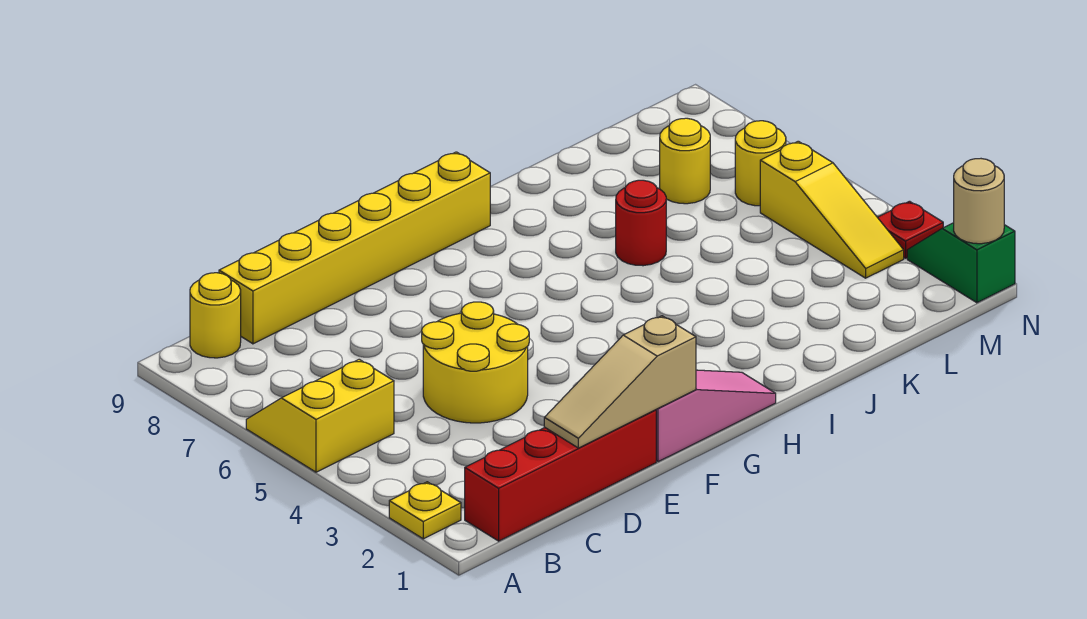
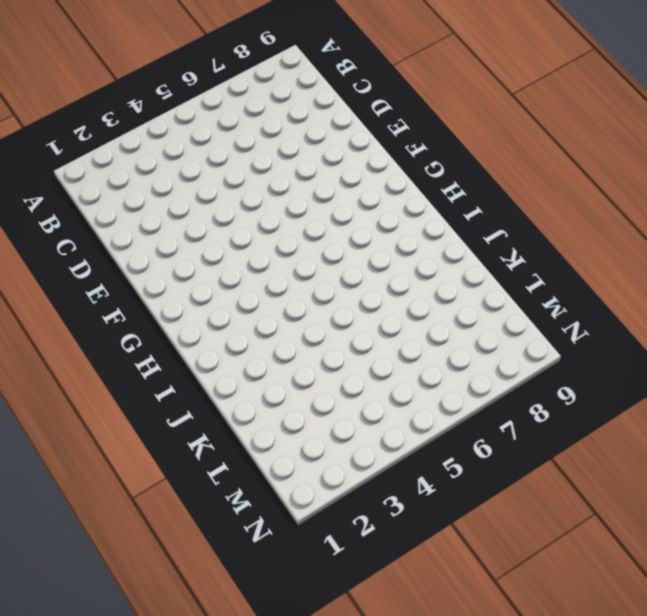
none -> yellow plate A2 level 1
none -> yellow slope A5:B6 level 1 top 5
none -> red brick B1:E1 level 1

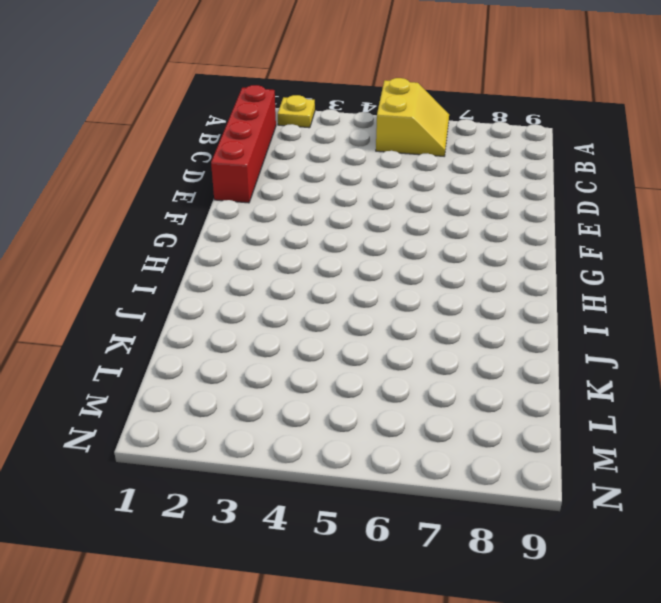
none -> yellow round brick B9 level 1
none -> yellow brick C9:H9 level 1
none -> yellow round brick D4:E5 level 1

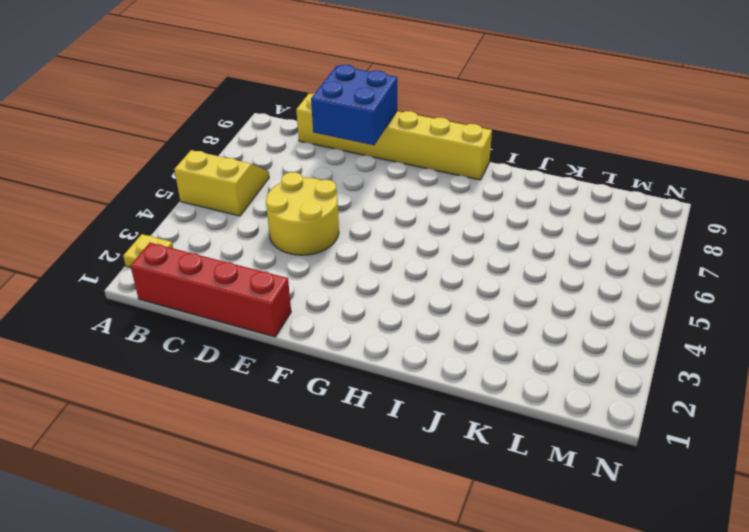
blue brick D8:E9 level 2 -> none
none -> yellow round brick B9 level 1
none -> pink slope F1:H1 level 1 top F
none -> red round brick J6 level 1

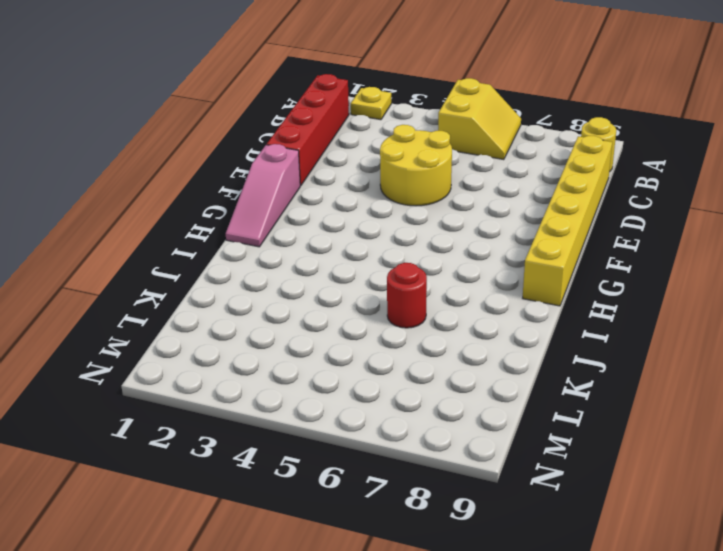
none -> yellow round brick L7 level 1
none -> yellow slope M3:M5 level 1 top 5
none -> yellow round brick M6 level 1

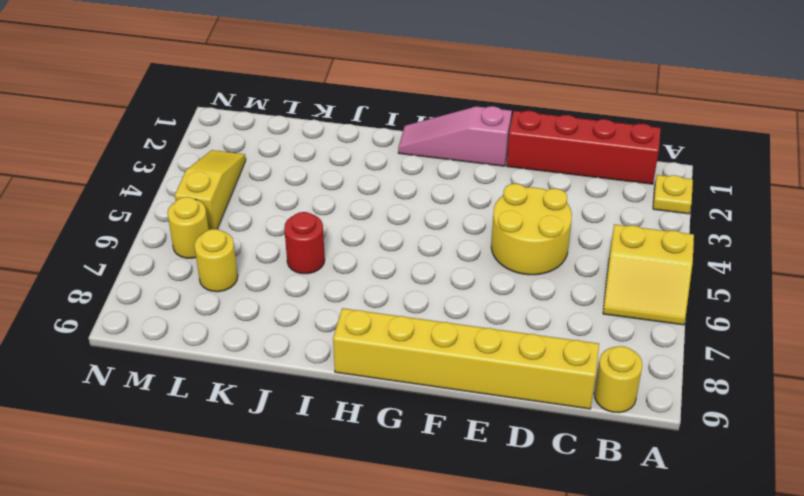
none -> green slope N1:N2 level 1 top 1
none -> red plate N3 level 1
none -> tan slope D1:F1 level 2 top F

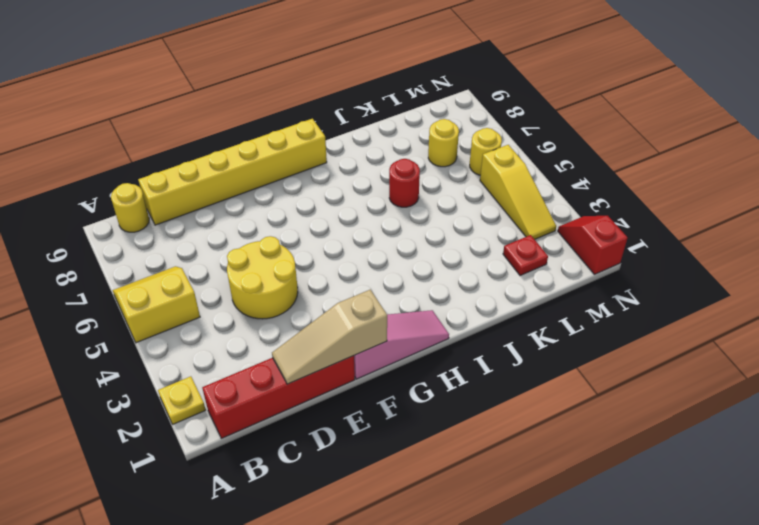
red plate L2 level 1 -> red plate N3 level 1
red slope N1:N2 level 1 top 1 -> green slope N1:N2 level 1 top 1
none -> tan round brick N1 level 2

